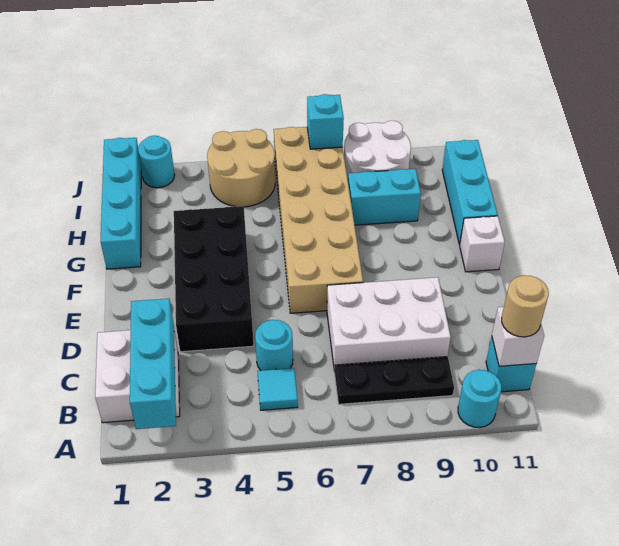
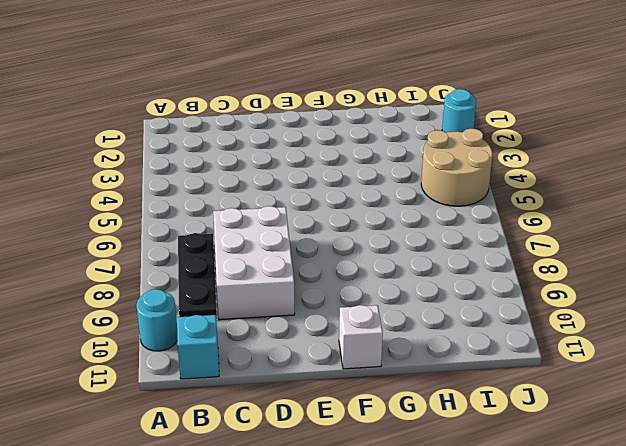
none -> white brick B1:C2 level 1
none -> cyan tile B5 level 1
none -> cyan round brick C5 level 1

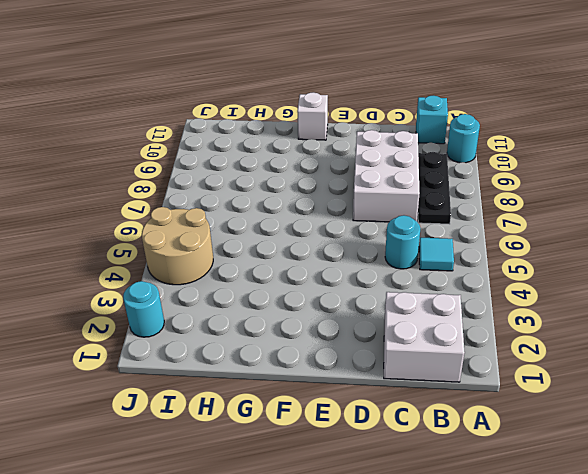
none -> black brick D3:G4 level 1
none -> tan brick E6:J7 level 1
none -> cyan brick G1:J1 level 1

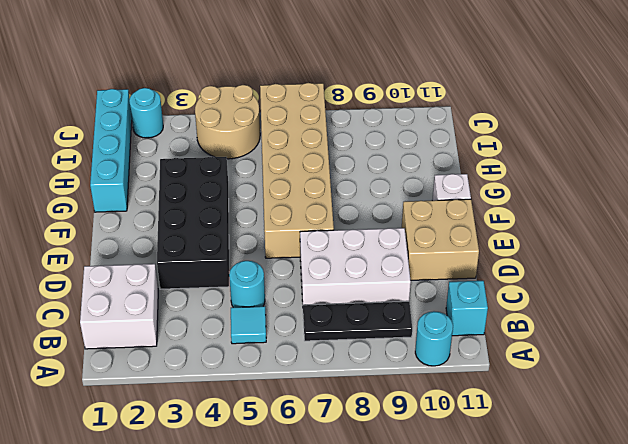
tan brick D10:E11 level 1 -> none
none -> cyan brick G11:I11 level 1
none -> cyan brick H8:H9 level 1
none -> white round brick I8:J9 level 1

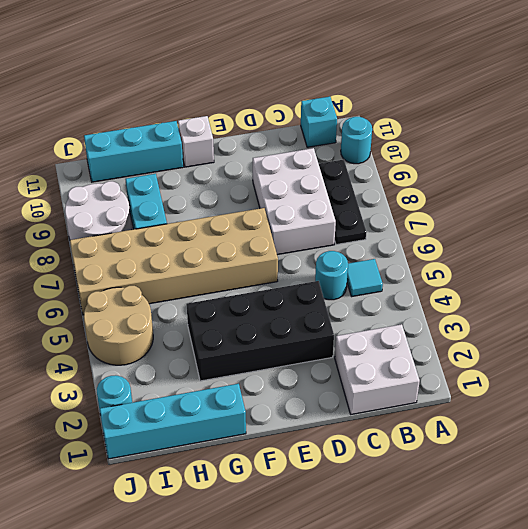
none -> cyan brick A2:C2 level 2
none -> white brick B11 level 2
none -> cyan brick J7 level 2

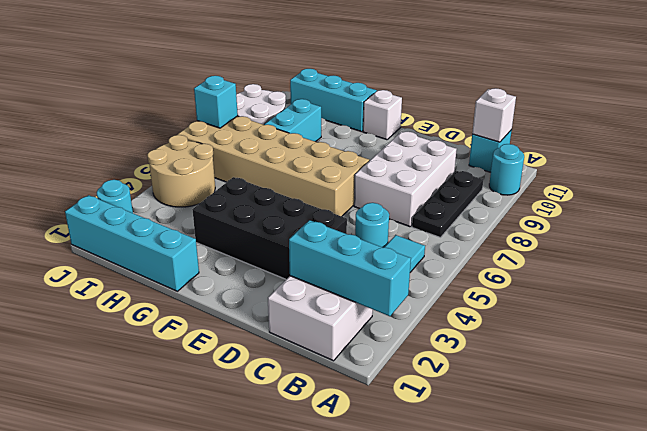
none -> tan round brick B11 level 3

